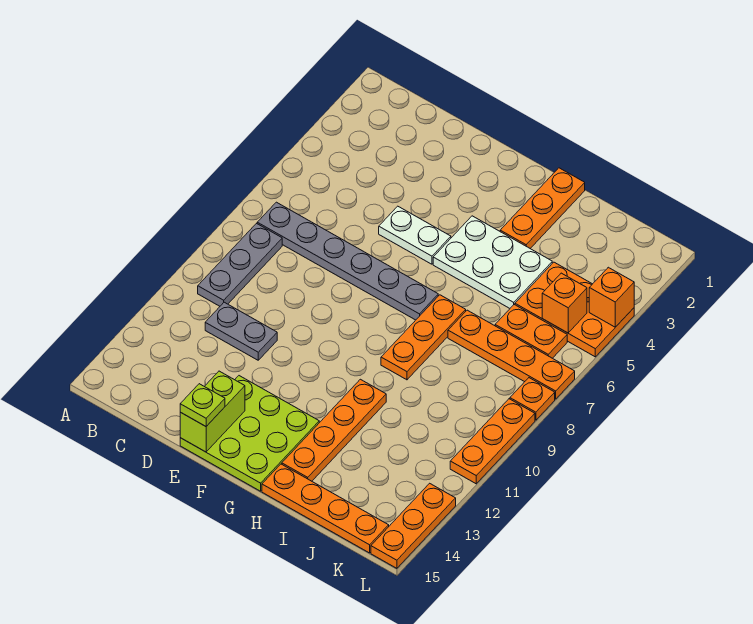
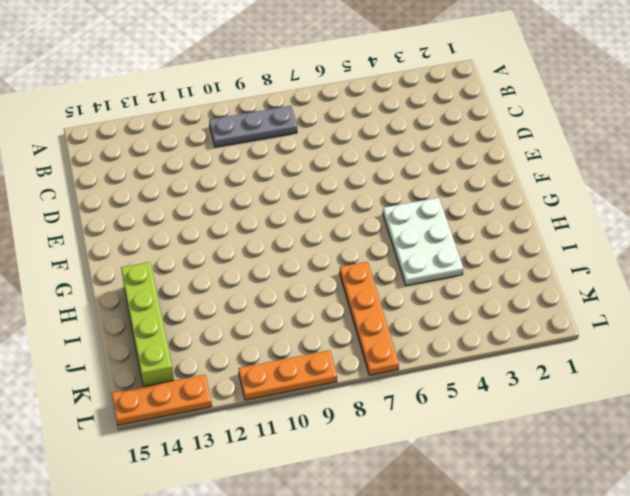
lime brick H14:K14 level 1 -> orange plate H11:H14 level 1
none -> grey plate B7:G7 level 1
none -> grey plate C11:D11 level 1
none -> white plate E5:F5 level 1

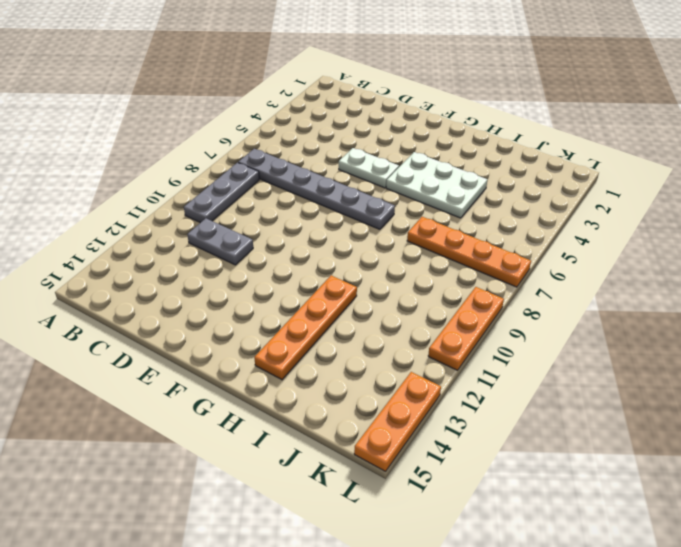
none -> lime plate E13:G15 level 1
none -> orange plate H1:H3 level 1
none -> orange plate H7:H9 level 1

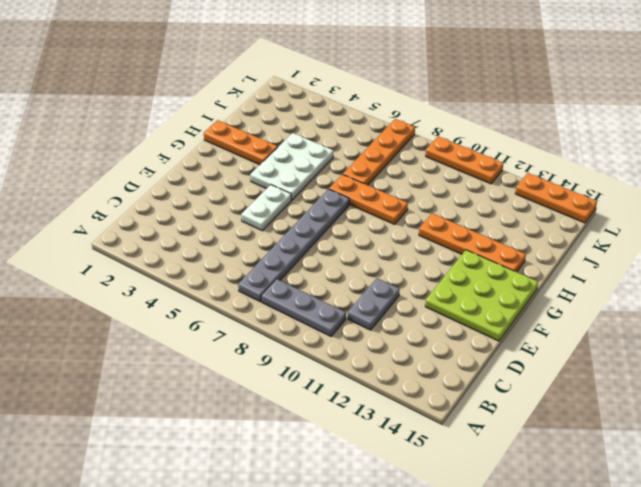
none -> orange plate H15:K15 level 1
none -> orange plate J4:L5 level 1
none -> orange plate J6:K6 level 1

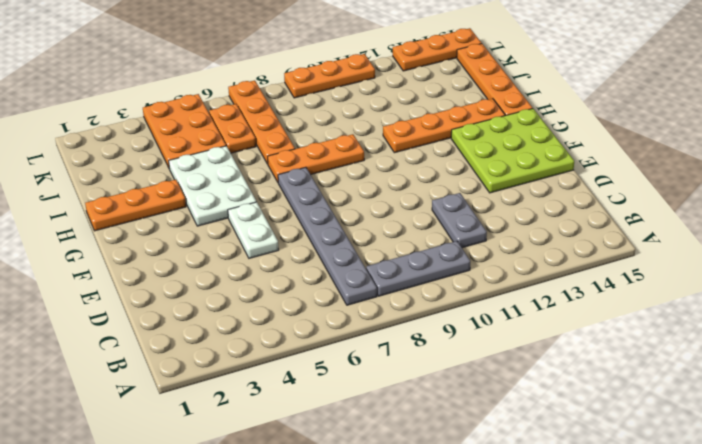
none -> orange plate L8 level 1
none -> lime brick E14:E15 level 2
none -> orange brick K5 level 2

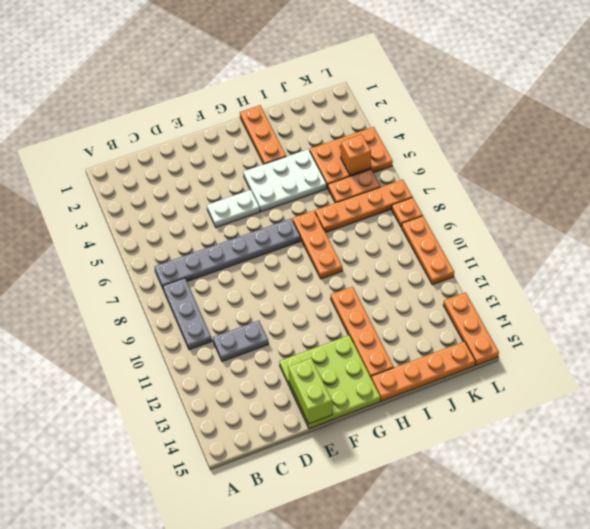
none -> orange brick L4 level 2
none -> lime plate E15 level 3

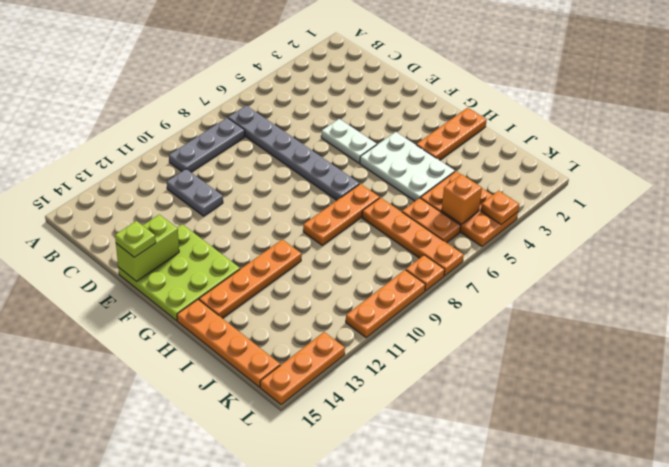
orange plate L4 level 2 -> orange brick L4 level 2

